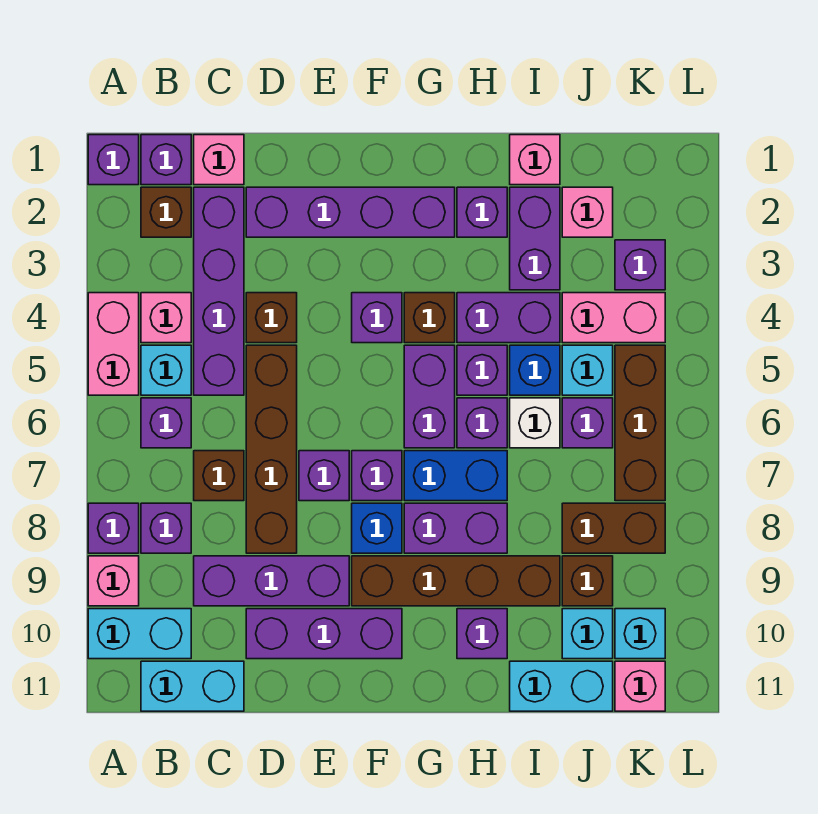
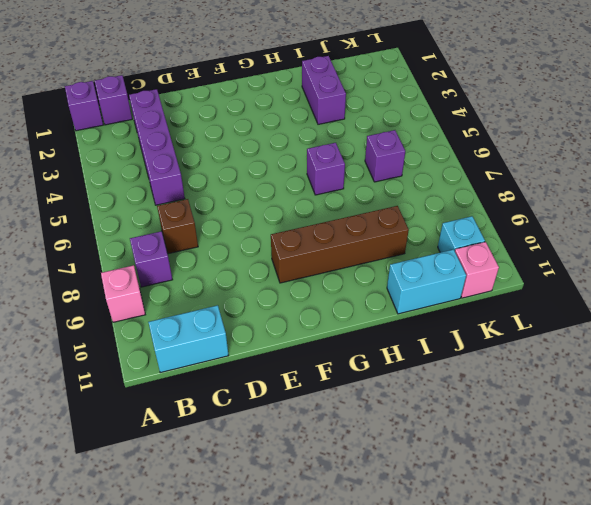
none -> pink brick A4:A5 level 1
none -> purple brick A8 level 1
none -> cyan brick A10:B10 level 1
none -> brown brick B2 level 1

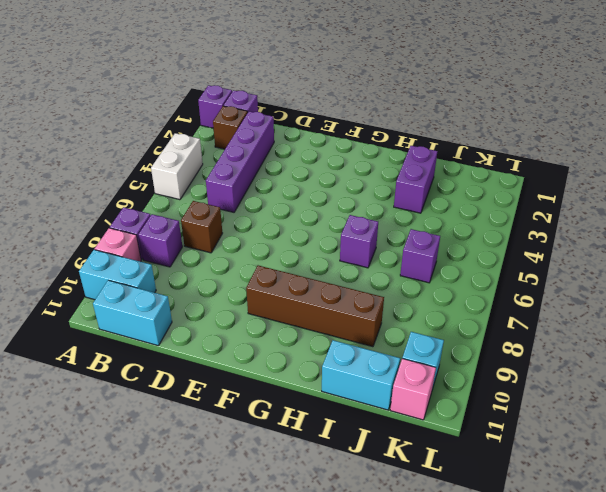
white brick A4:A5 level 1 -> pink brick A4:A5 level 1
none -> pink brick B4 level 1
none -> cyan brick B5 level 1
none -> purple brick B6 level 1
none -> pink brick C1 level 1

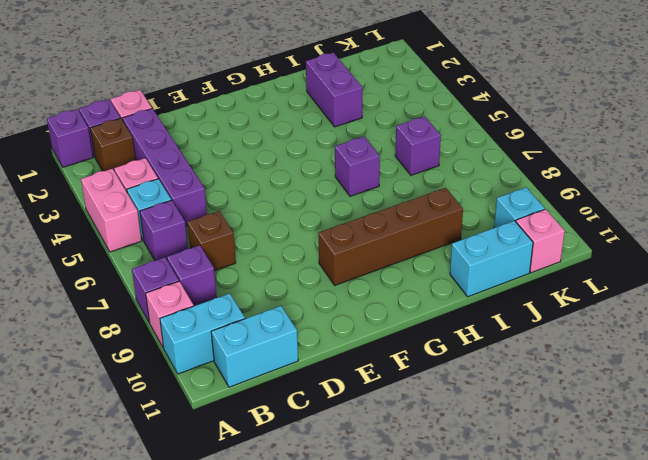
none -> purple brick C9:E9 level 1
none -> purple brick D2:G2 level 1
none -> brown brick D4 level 1
none -> brown brick D5:D8 level 1

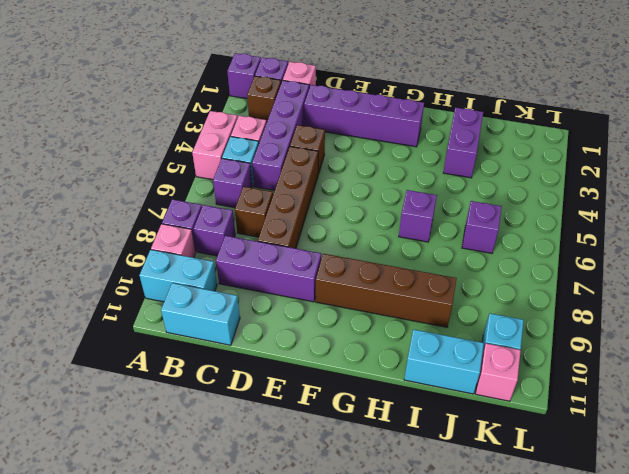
none -> purple brick D10:F10 level 1
none -> purple brick E7 level 1
none -> purple brick F4 level 1
none -> purple brick F7 level 1

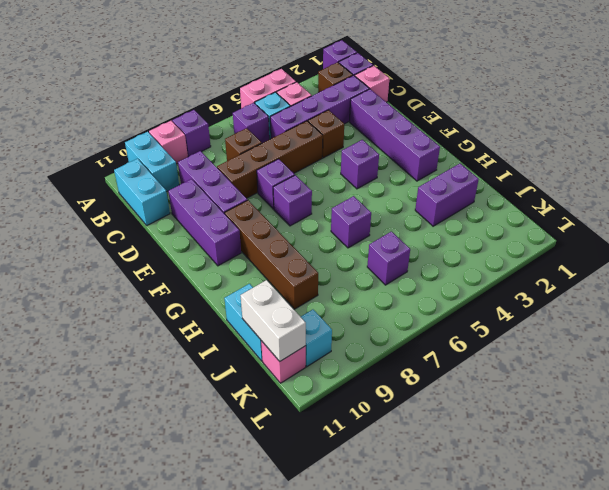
white brick J11:K11 level 2 -> none
none -> purple brick B8 level 1
none -> blue brick F8 level 1
none -> brown brick G4 level 1
none -> purple brick G5:G6 level 1

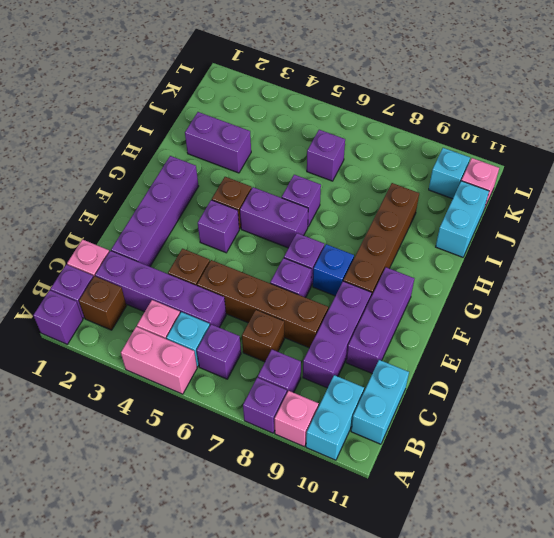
none -> blue brick G7:H7 level 1
none -> purple brick G8:H8 level 1
none -> purple brick H2 level 1
none -> purple brick H4:I4 level 1

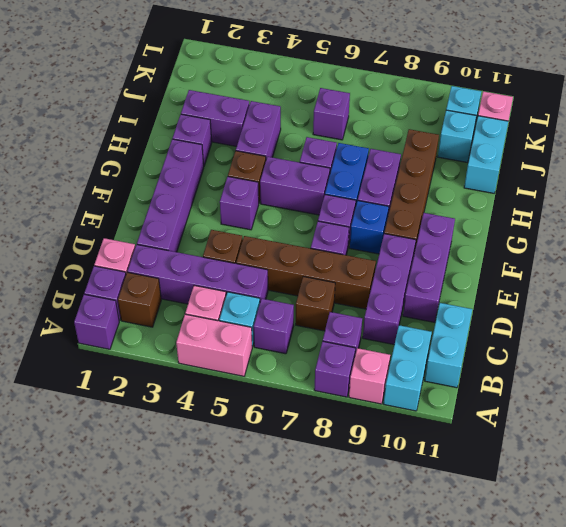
none -> purple brick H5 level 1
none -> purple brick H10 level 1
none -> pink brick I1 level 1
none -> blue brick I5 level 1

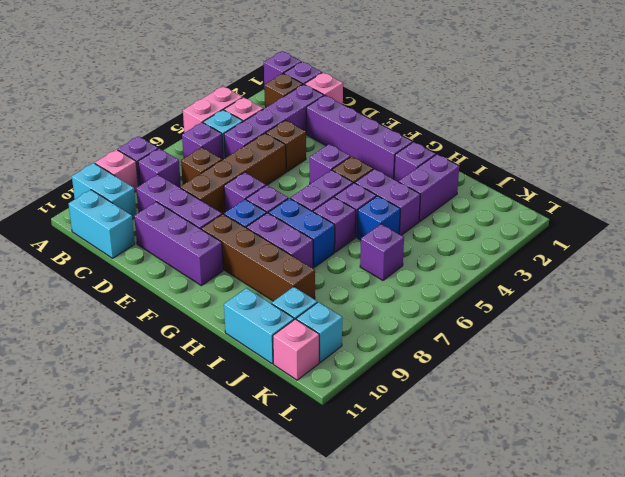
none -> purple brick H10 level 1
none -> pink brick I1 level 1
none -> white brick I6 level 1
none -> pink brick J2 level 1

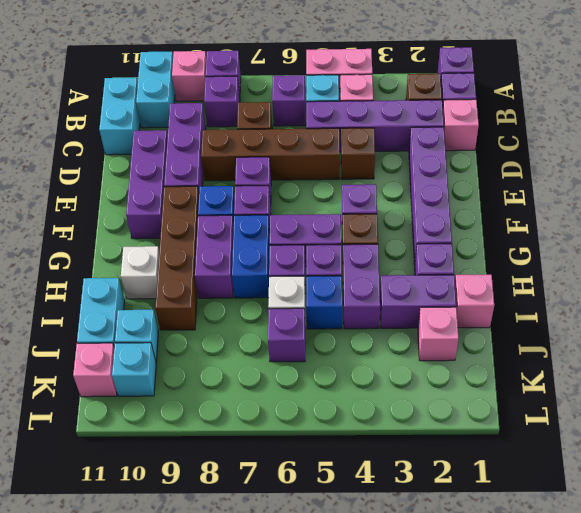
white brick H10 level 1 -> purple brick H10 level 1
none -> pink brick J4:K4 level 1
none -> cyan brick J5 level 1
none -> brown brick J8:K8 level 1
none -> brown brick J9 level 1

